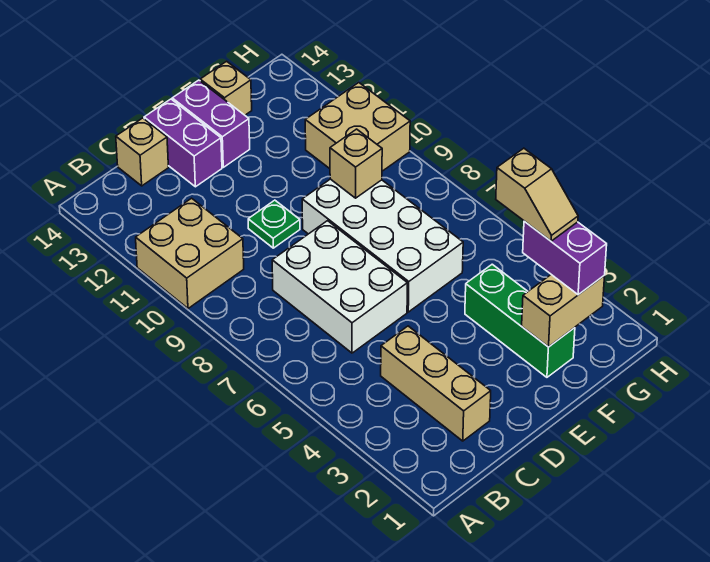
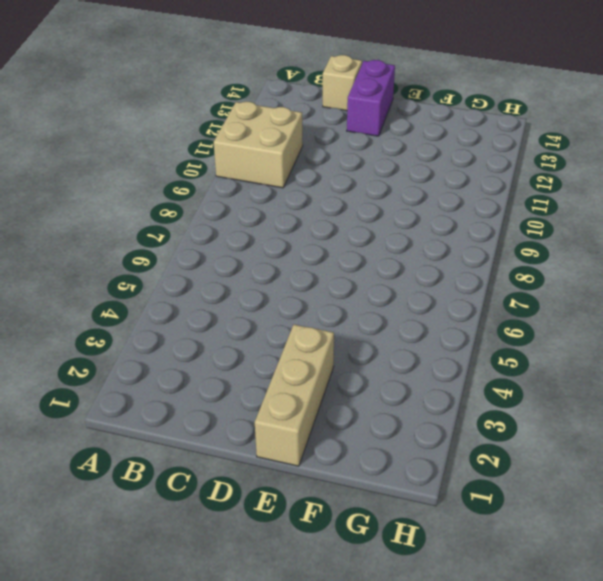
tan brick E1:E3 level 1 -> tan brick C2:C4 level 1
none -> white brick C6:D8 level 1
none -> green plate D10 level 1
none -> white brick E6:F9 level 1

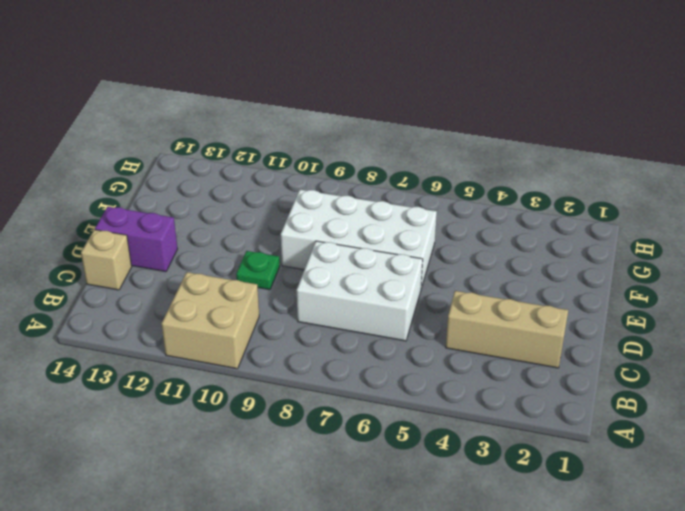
none -> purple brick E13:E14 level 1
none -> green brick F2:F4 level 1
none -> tan brick F14 level 1

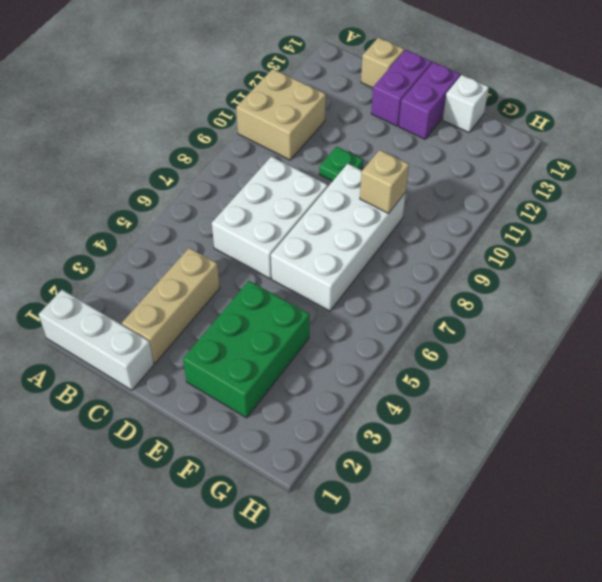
white brick A1:C1 level 1 -> none
green brick E2:F4 level 1 -> green brick F2:F4 level 1
white brick F14 level 1 -> tan brick F14 level 1
none -> tan brick G10:H11 level 1
none -> tan brick F2:G2 level 2
none -> purple brick G2:G3 level 3

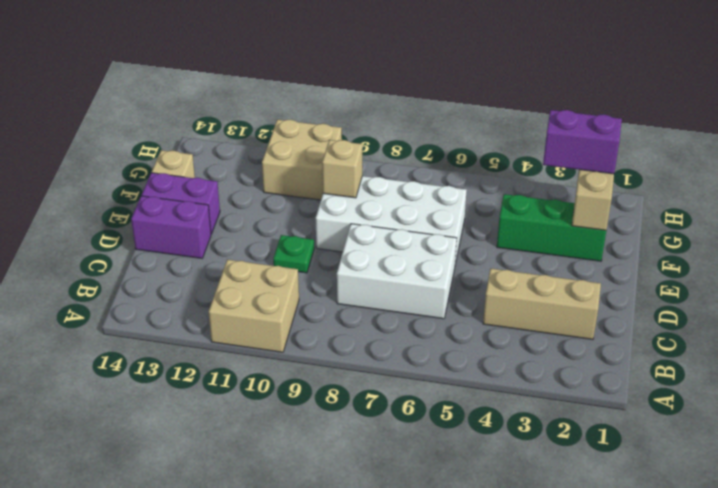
none -> tan brick C14 level 1
none -> tan slope G3:G4 level 4 top 4

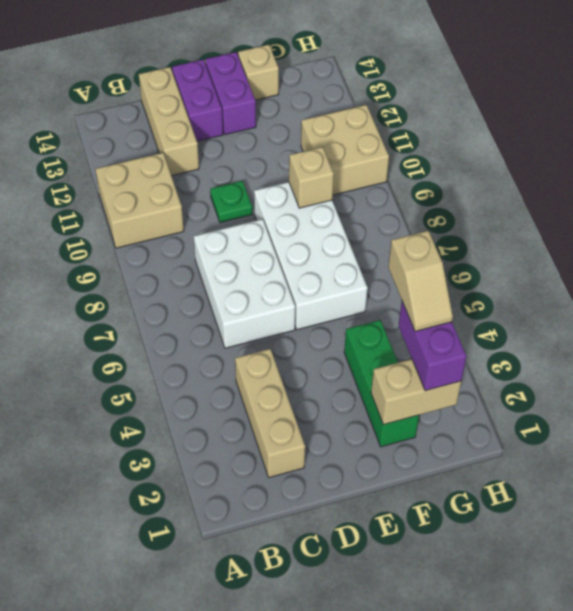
tan brick C12:C14 level 1 -> tan brick C14 level 1

